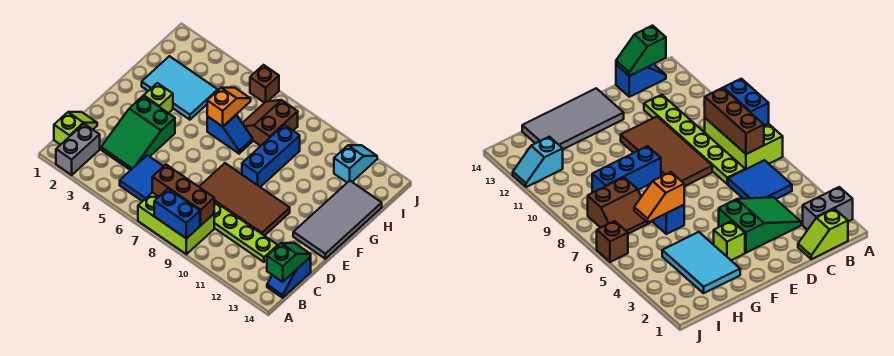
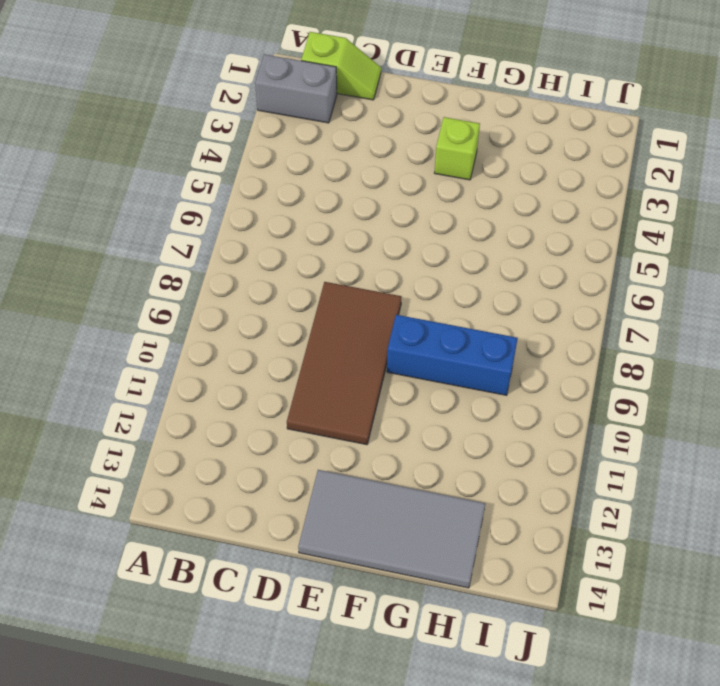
none -> lime brick A7:B9 level 1
none -> blue tile B5:C6 level 1
none -> blue slope B14:C14 level 1 top C

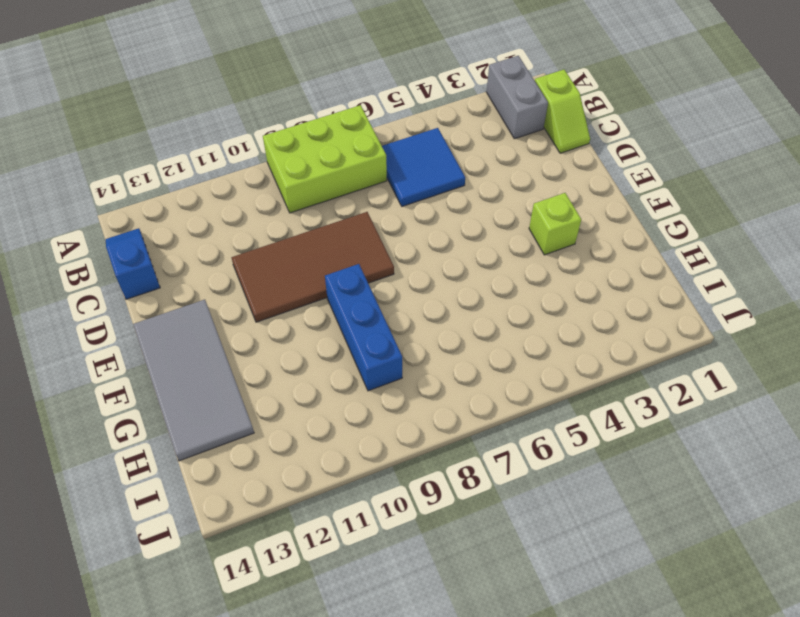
none -> green slope C3:E4 level 1 top E
none -> lime plate C7:C12 level 1
none -> cyan tile G2:H4 level 1

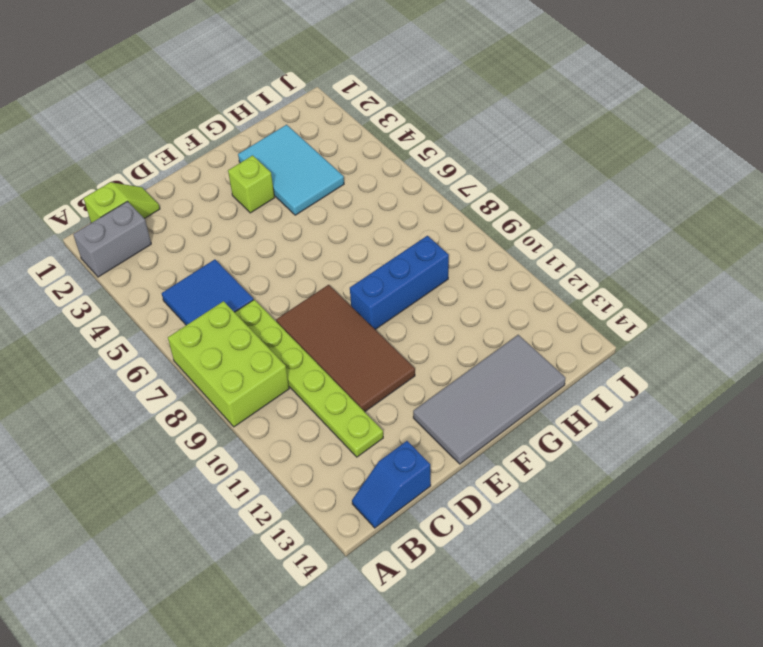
none -> green slope C3:E4 level 1 top E
none -> blue slope G6:G7 level 1 top 6
none -> brown slope H7:I8 level 1 top 8

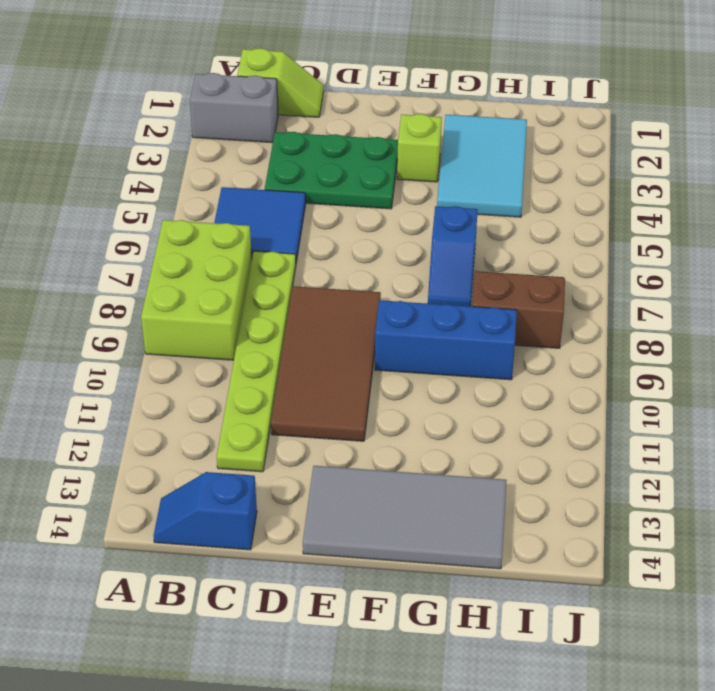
green plate C3:E4 level 1 -> green slope C3:E4 level 1 top E
none -> cyan slope I12:J12 level 1 top I
none -> brown brick J6 level 1
none -> blue brick A8:A9 level 2

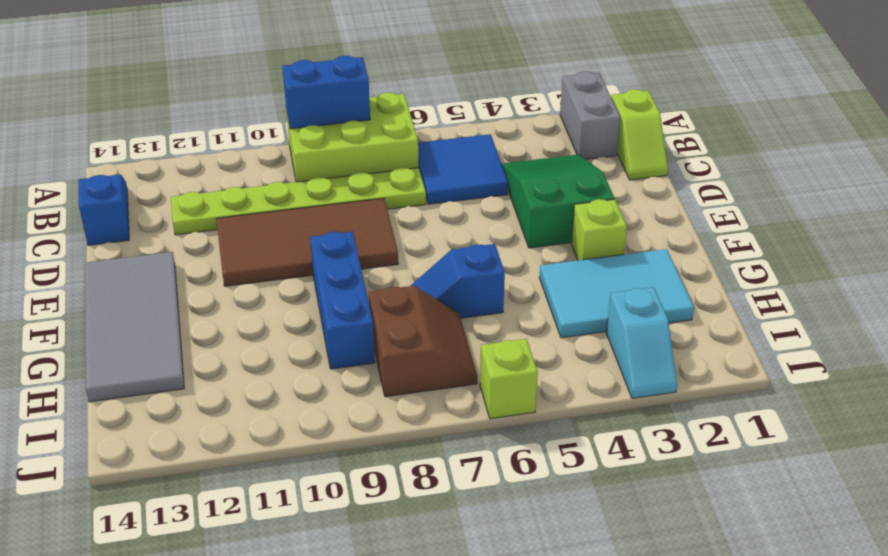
cyan slope I3:J3 level 1 top I -> cyan slope I12:J12 level 1 top I
lime brick J6 level 1 -> brown brick J6 level 1
none -> brown brick B7:B9 level 2
none -> green slope B14:C14 level 2 top B
none -> orange slope G6:H6 level 2 top G

